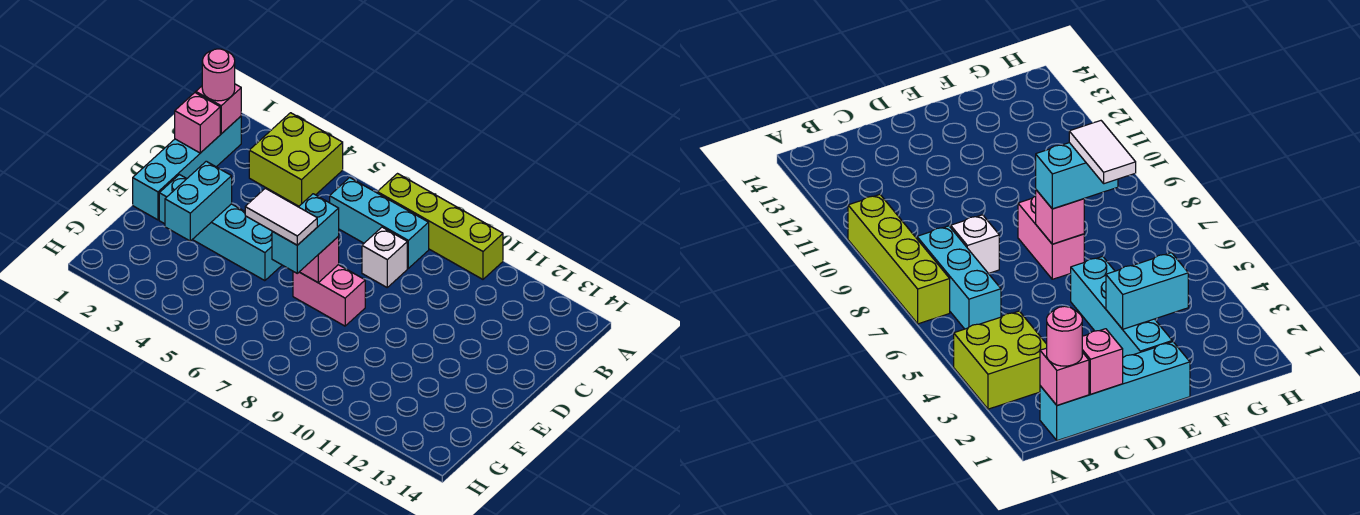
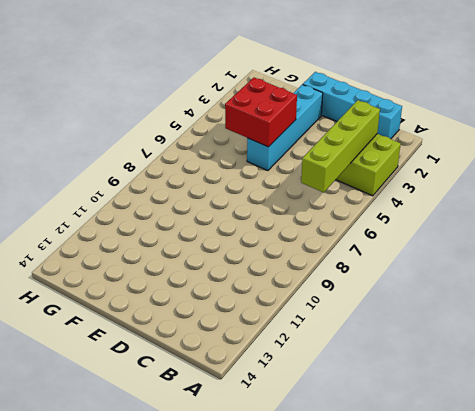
lime brick B3:B6 level 2 -> lime brick A7:A10 level 1
red brick E4:F5 level 2 -> none
none -> cyan brick B6:B8 level 1
none -> white brick C8 level 1
none -> pink brick E7:E8 level 1

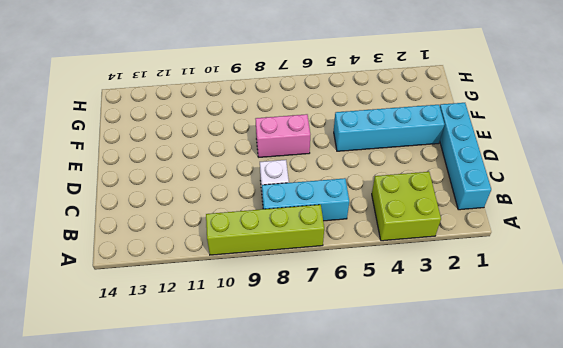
none -> pink brick B1 level 2
none -> pink brick C1 level 2
none -> cyan brick E3:F3 level 2

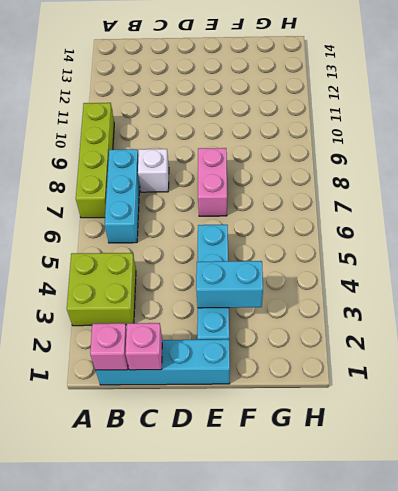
none -> pink brick E7 level 2
none -> pink round brick B1 level 3
none -> cyan brick E7:F7 level 3

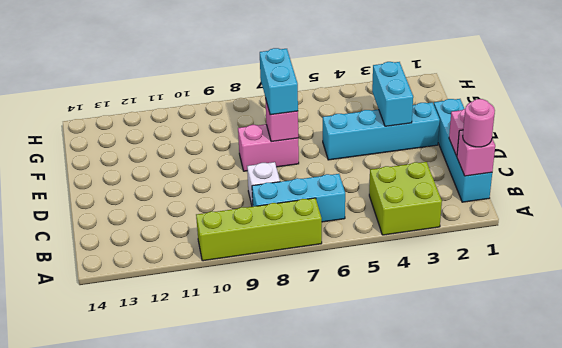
none -> white tile F6:F7 level 4

